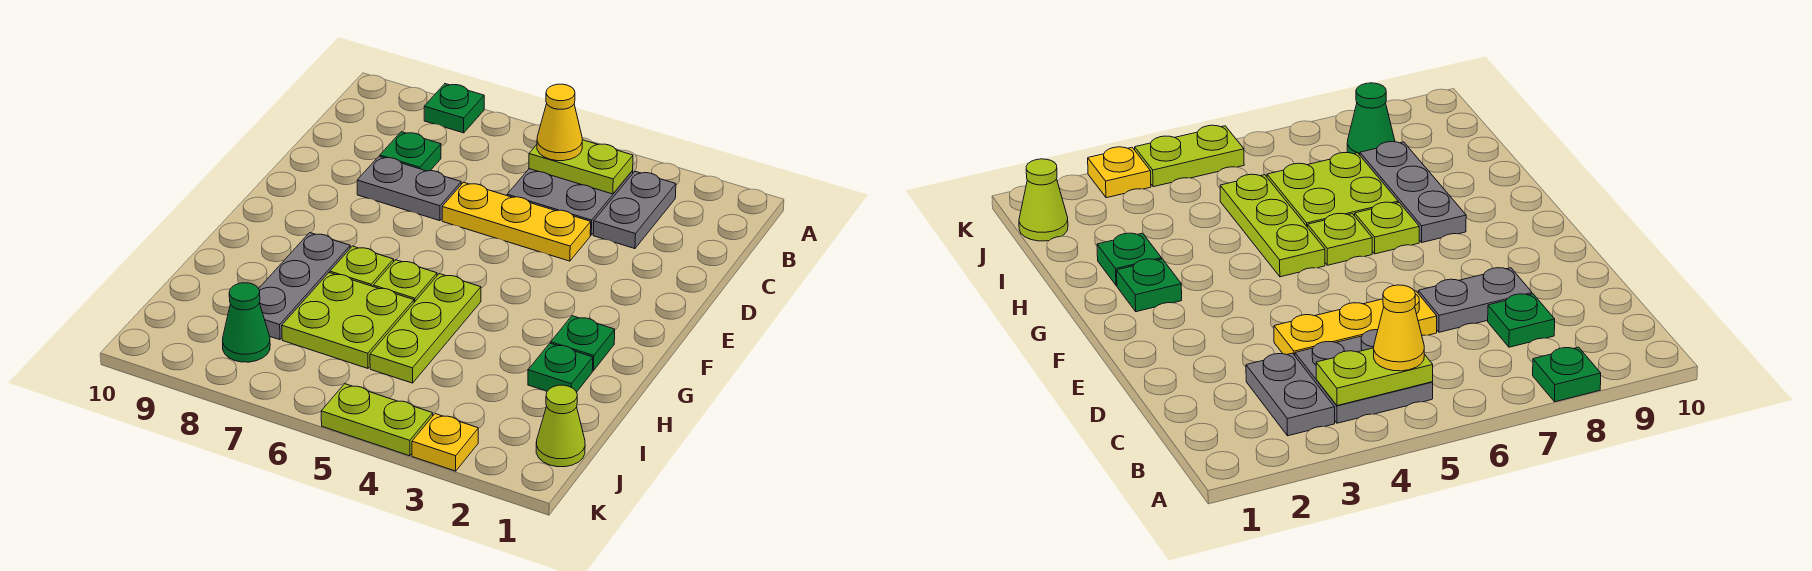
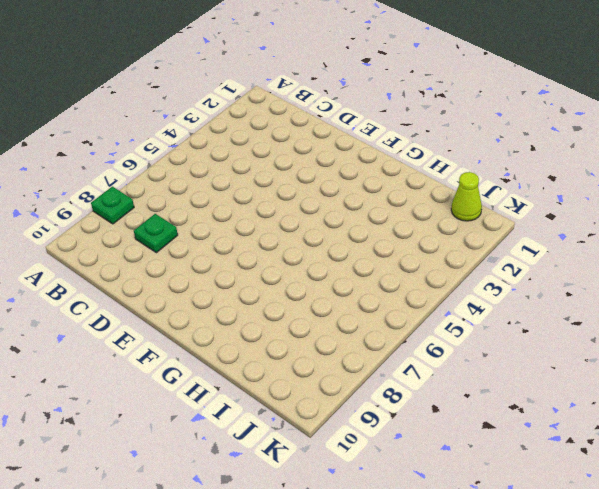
none -> grey plate B3:C3 level 1
none -> grey plate B4:C5 level 1
none -> yellow plate D4:D6 level 1

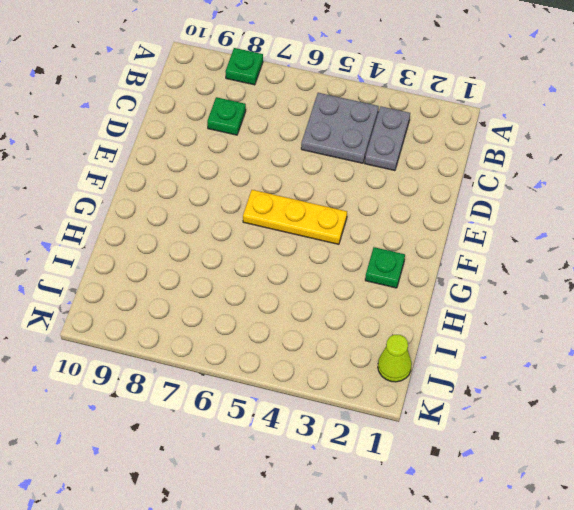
yellow plate F4:F6 level 1 -> yellow plate D4:D6 level 1
none -> grey plate D7:D8 level 1
none -> lime plate G5:I5 level 1
none -> lime plate G6 level 1

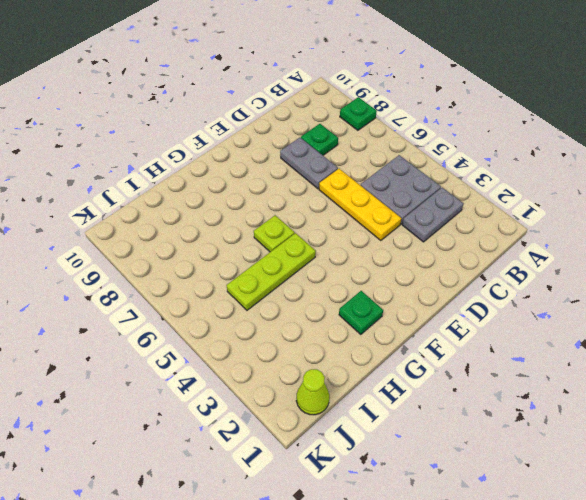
none -> lime plate G7 level 1
none -> grey plate G8:I8 level 1
none -> green plate H2 level 1

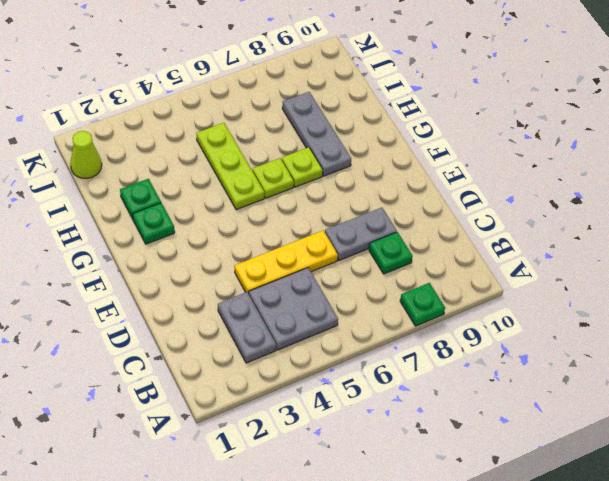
none -> lime plate H6:I7 level 1
none -> green cone J8 level 1
none -> yellow plate K3 level 1

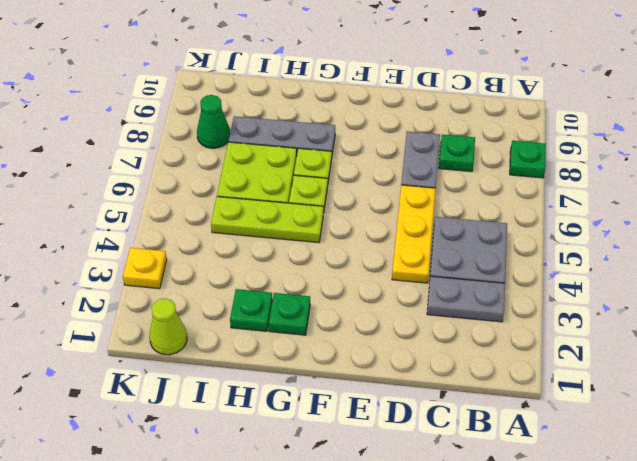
none -> lime plate K4:K5 level 1
none -> lime plate B4:B5 level 2
none -> yellow cone B5 level 3

